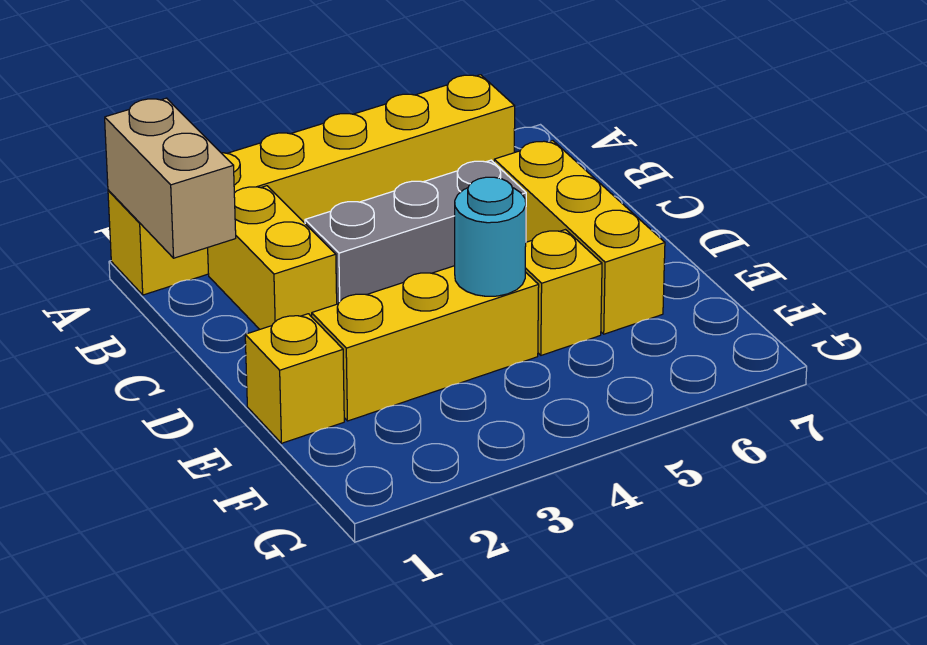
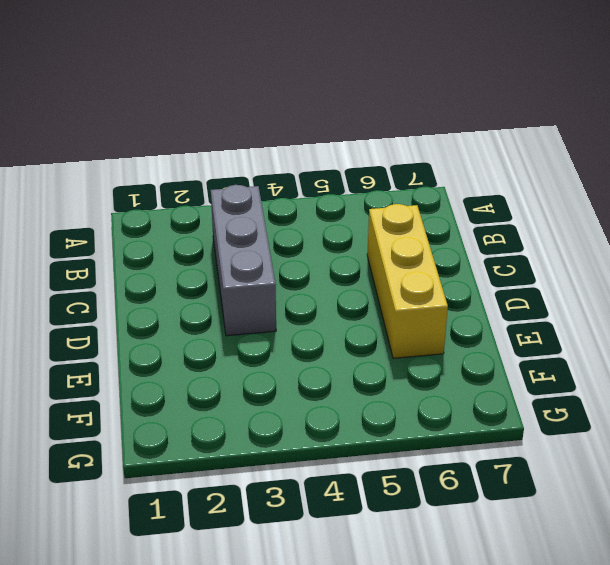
grey brick B3:D3 level 1 -> grey brick C3:C5 level 1
none -> yellow brick A1:A6 level 1
none -> yellow brick B2:C2 level 1

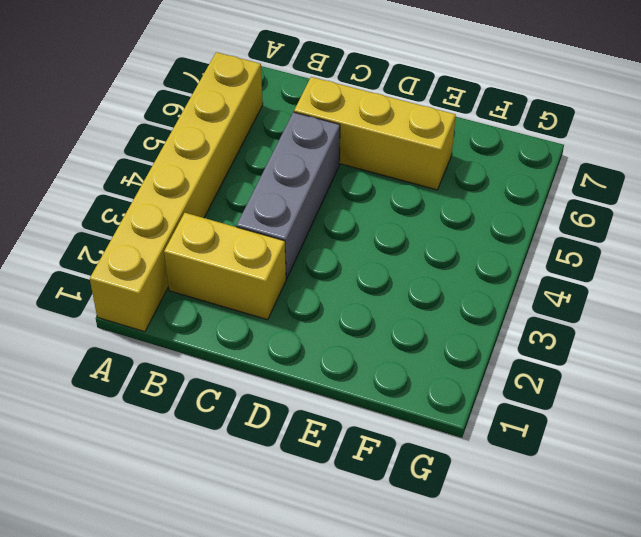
none -> yellow brick E1 level 1
none -> yellow brick E2:E4 level 1

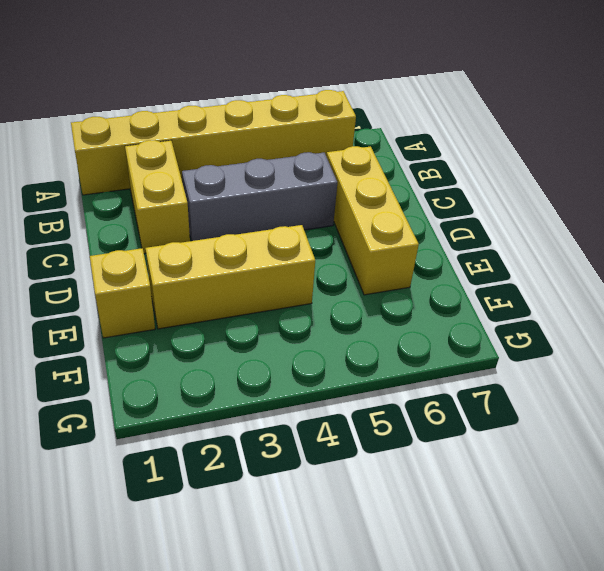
none -> yellow brick E5 level 1
none -> tan brick A1:B1 level 2

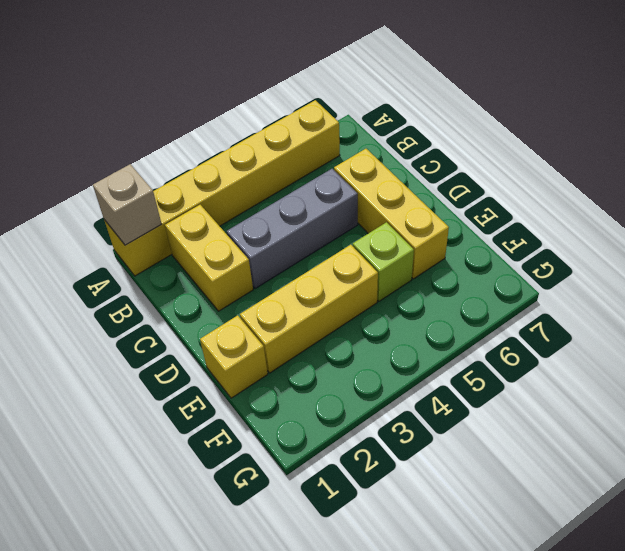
tan brick A1 level 2 -> tan brick A1:B1 level 2
lime brick E5 level 1 -> yellow brick E5 level 1
none -> cyan round brick E4 level 2

